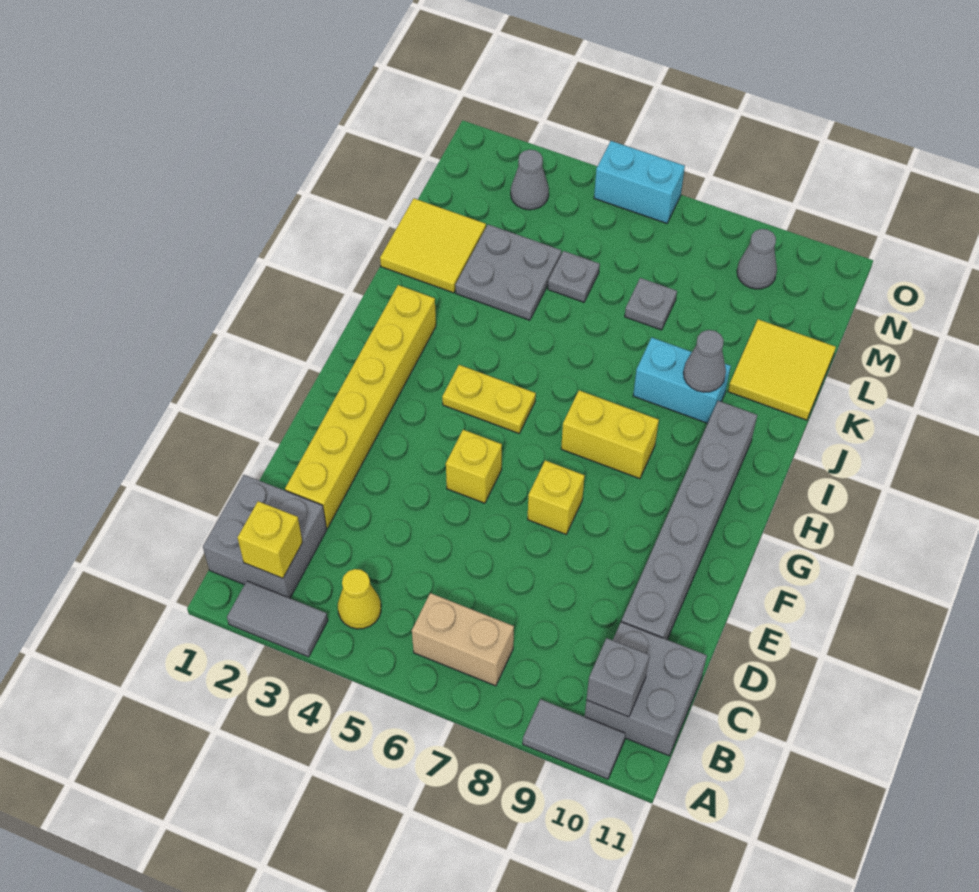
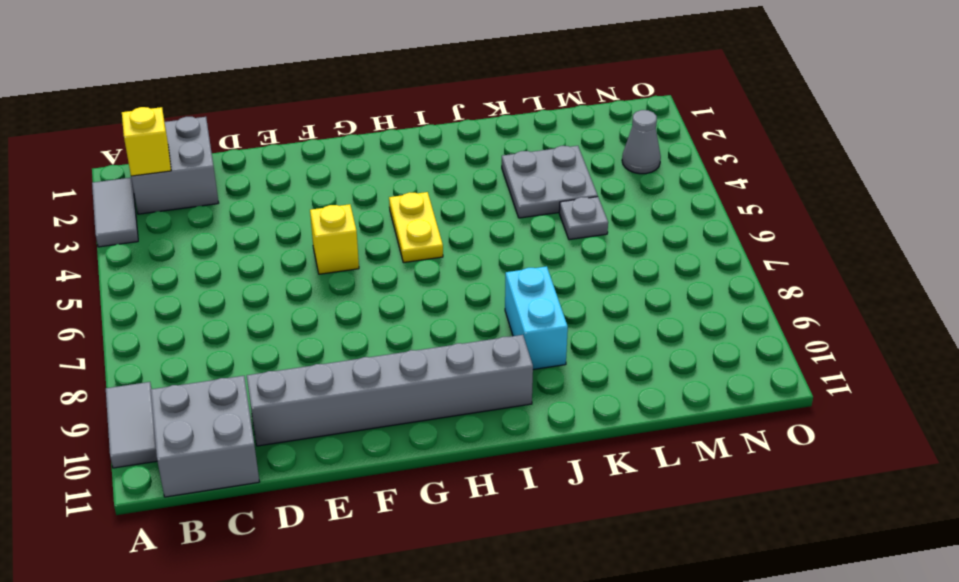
none -> yellow cone B4 level 1
none -> tan brick B6:B7 level 1
none -> yellow brick D2:I2 level 1

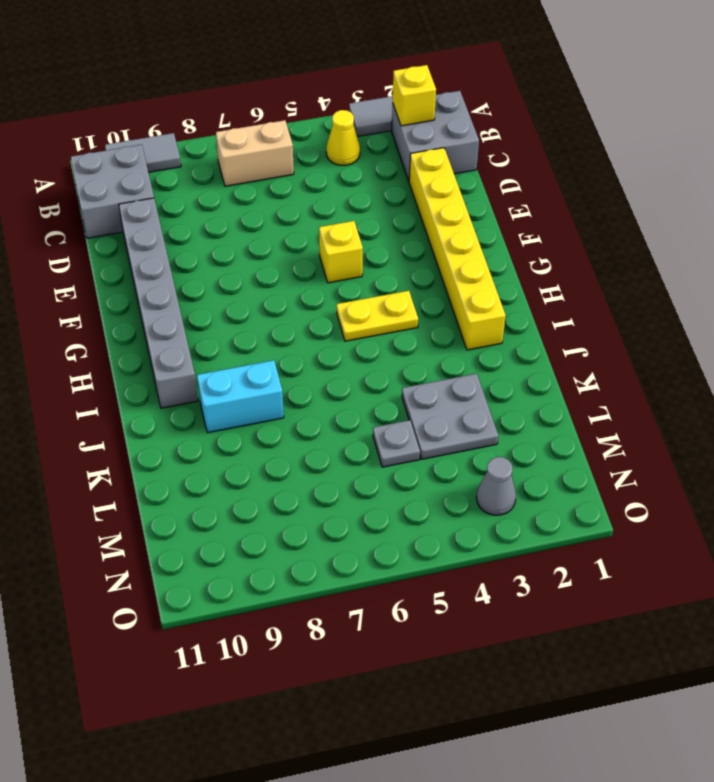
none -> yellow brick F7 level 1
none -> yellow brick H7:H8 level 1
none -> yellow tile K1:L2 level 1

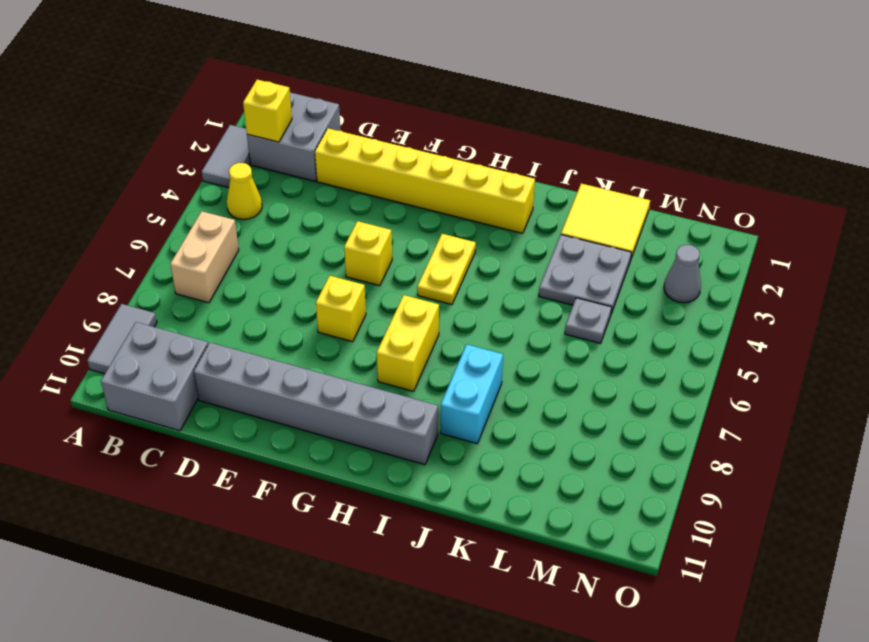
none -> yellow tile K10:L11 level 1
none -> grey plate L7 level 1
none -> grey cone N9 level 1

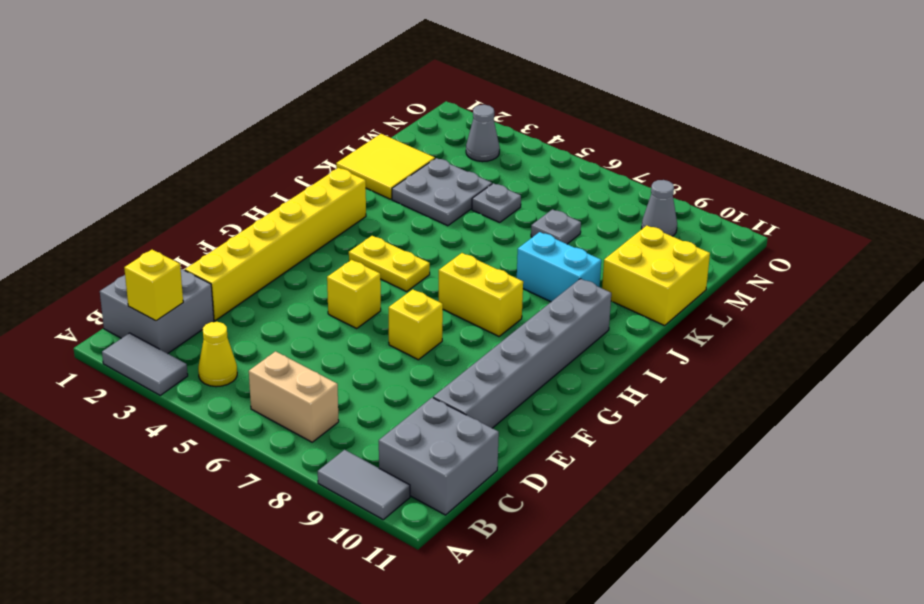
yellow brick K10:L11 level 1 -> yellow tile K10:L11 level 1
none -> cyan brick O5:O6 level 1
none -> grey brick B10 level 2
none -> grey cone J9 level 2

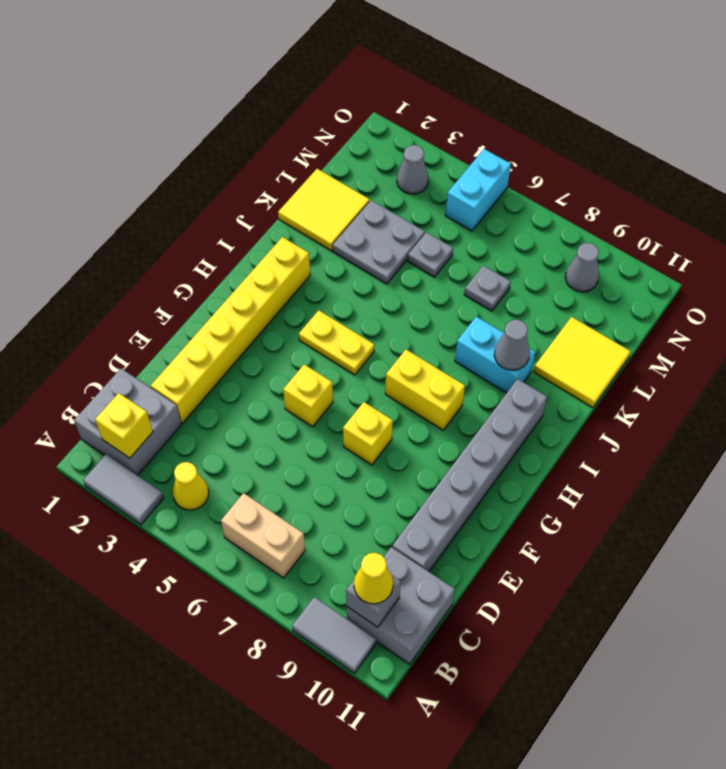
yellow cone B10 level 3 -> none
cyan brick N5:O5 level 1 -> cyan brick O5:O6 level 1

